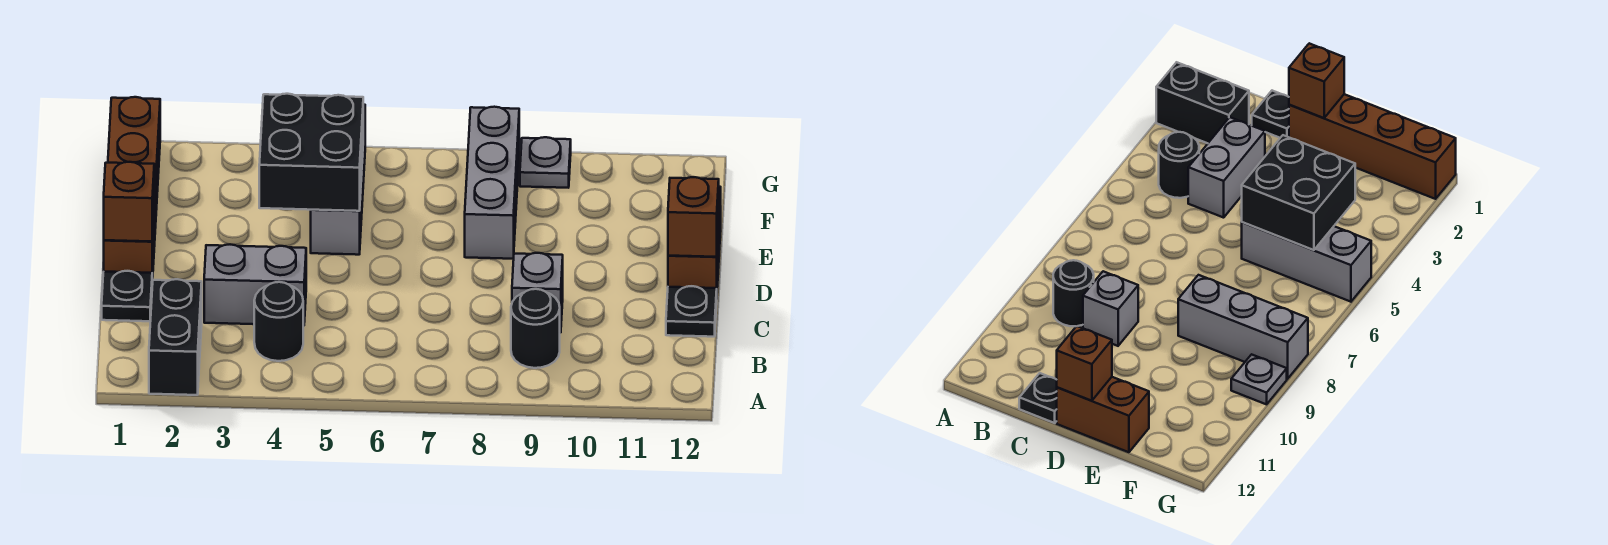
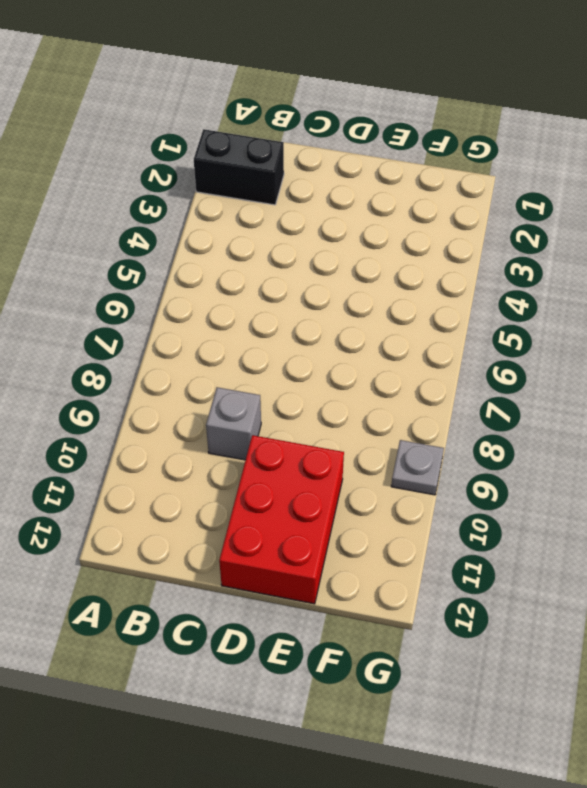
red brick D10:E12 level 1 -> brown brick D12:E12 level 1
none -> black round brick B4 level 1
none -> black round brick B9 level 1
none -> black plate C1 level 1

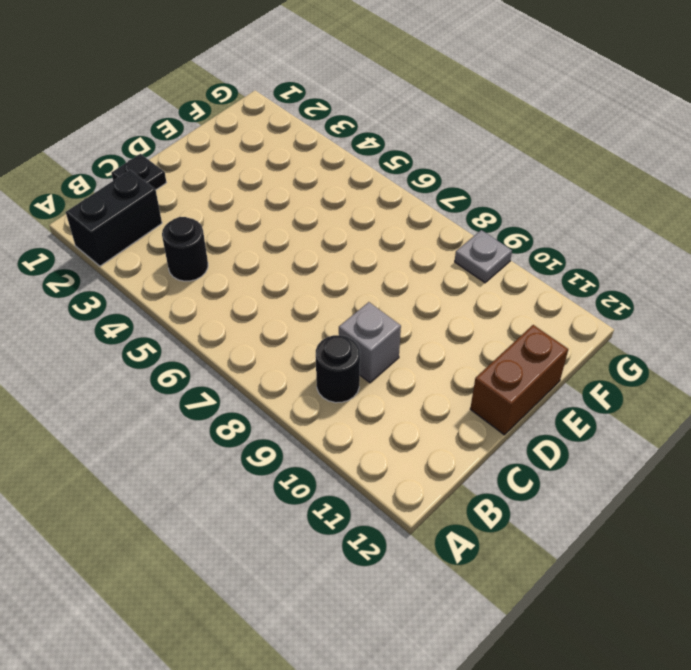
none -> grey brick C3:C4 level 1
none -> black plate C12 level 1
none -> brown brick D1:G1 level 1

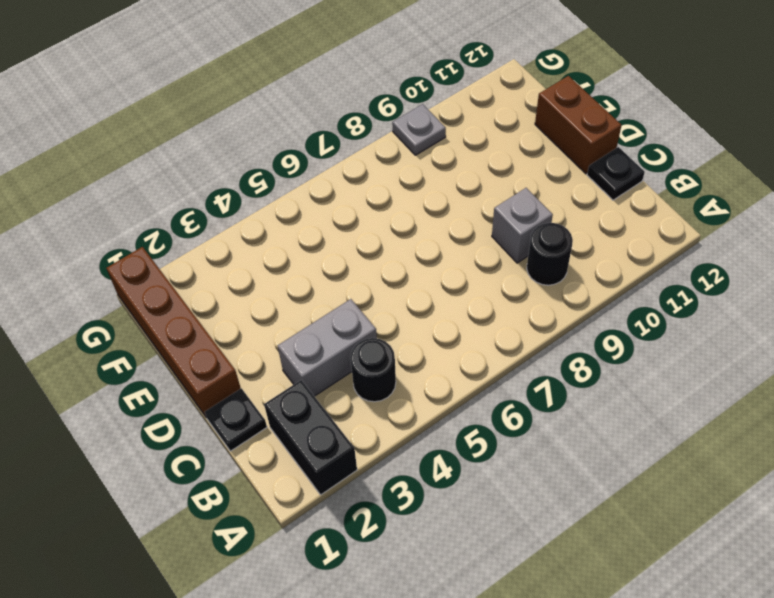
none -> grey brick E5:G5 level 1
none -> grey brick E8:G8 level 1
none -> brown brick D1 level 2

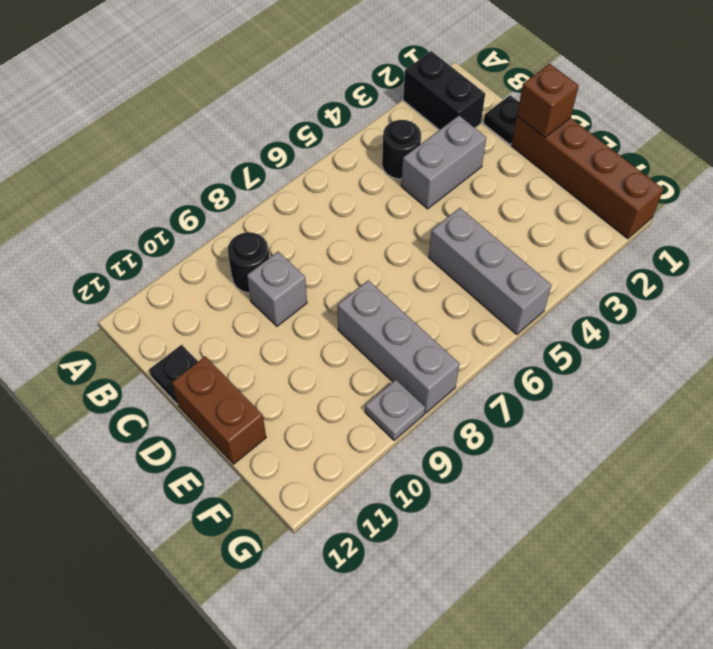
none -> brown brick D12 level 2
none -> black brick E4:F5 level 2

